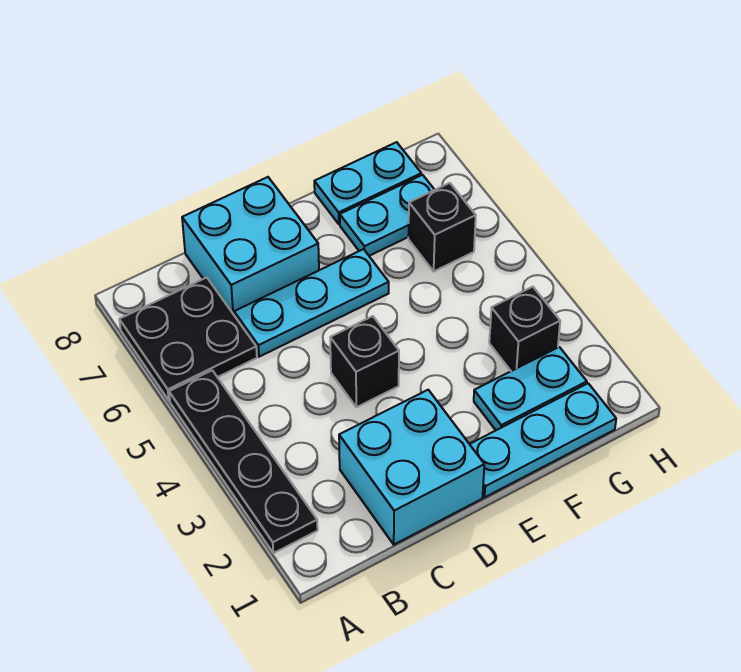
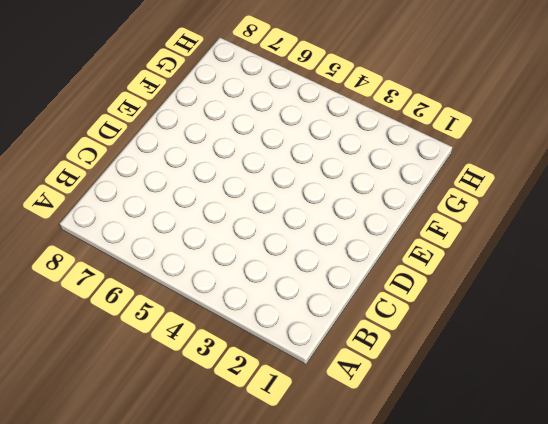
none -> black plate A2:A5 level 1
none -> black plate A6:B7 level 1
none -> cyan brick C1:D2 level 1

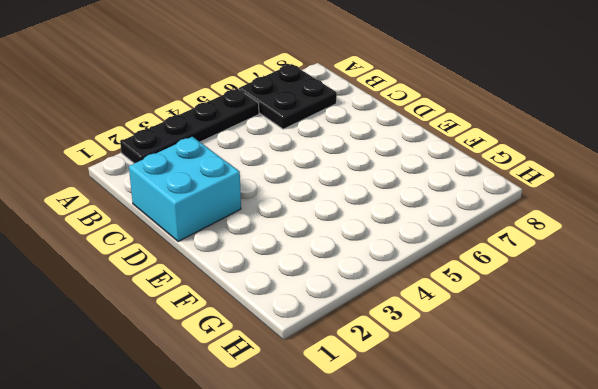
none -> cyan plate C6:E6 level 1
none -> cyan brick C7:D8 level 1
none -> black brick D4 level 1

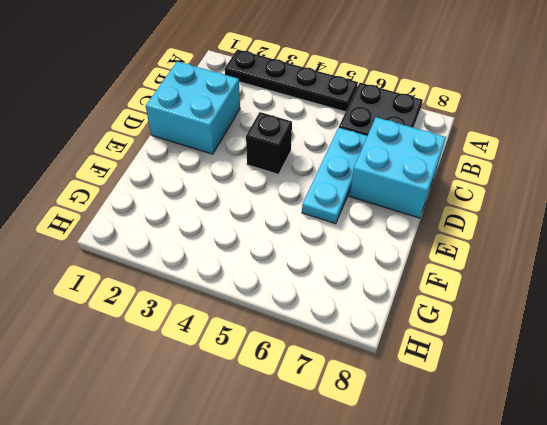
none -> cyan plate E1:G1 level 1
none -> cyan plate F2:G2 level 1
none -> cyan plate F7:G7 level 1

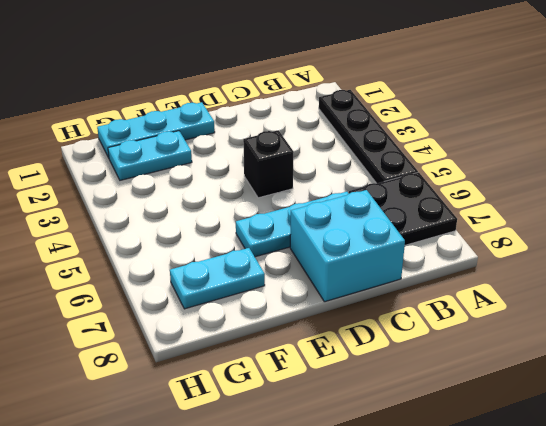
none -> cyan brick C1:D2 level 1
none -> cyan plate F8:G8 level 1
none -> black brick G3 level 1

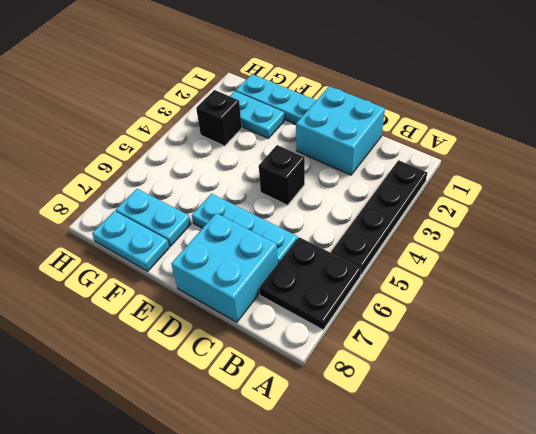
none -> black brick G6 level 1

